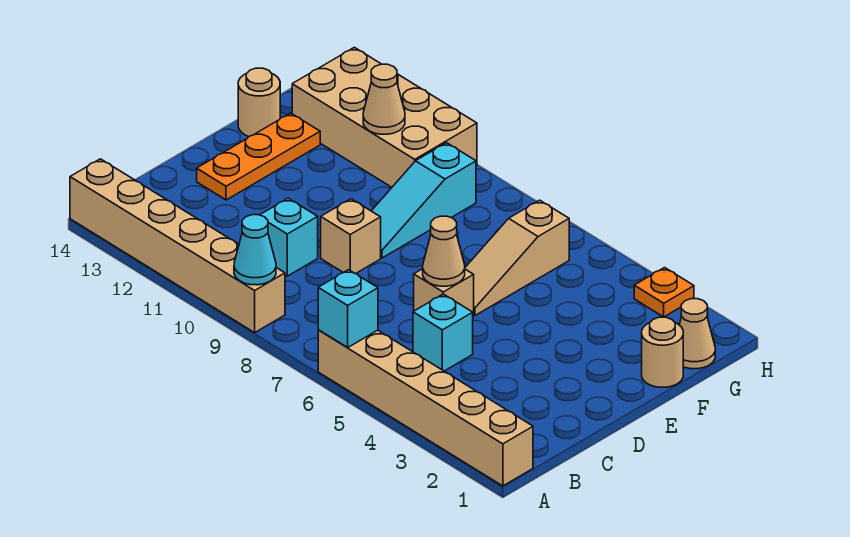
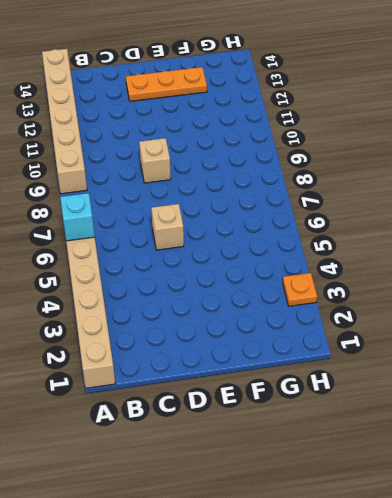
none -> cyan brick C5 level 1
none -> cyan brick C10 level 1
none -> tan slope E6:G6 level 1 top G

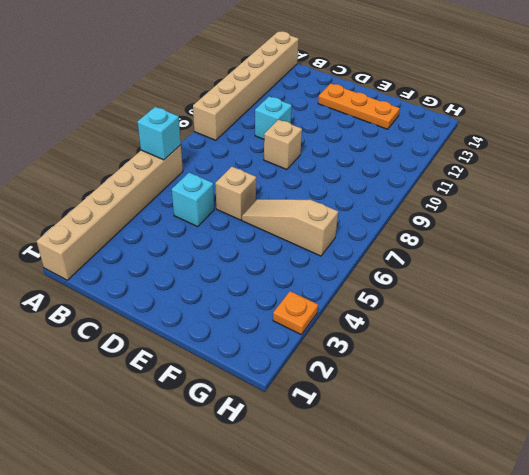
none -> cyan slope E9:G9 level 1 top G
none -> tan round brick F1 level 1
none -> tan round brick F14 level 1

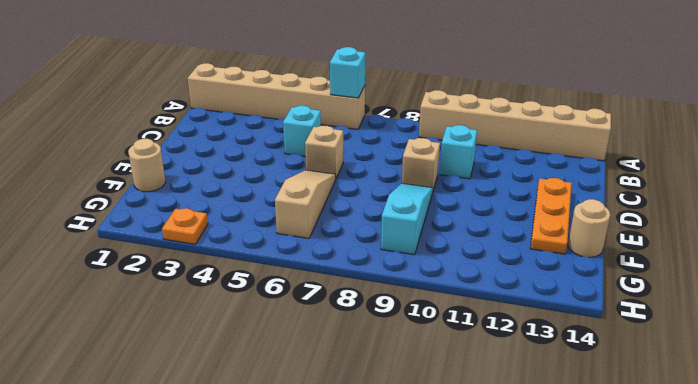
none -> tan cone G1 level 1
none -> tan brick G10:H13 level 1
none -> cyan cone A9 level 2

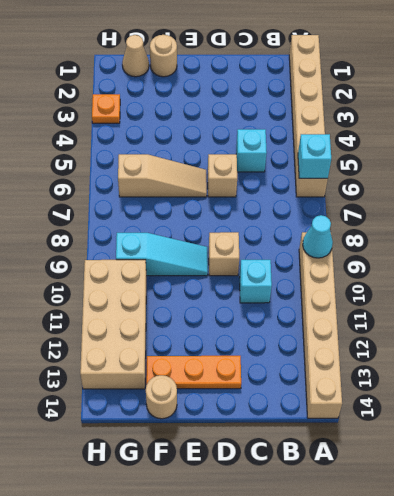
none -> tan cone D6 level 2
none -> tan cone G11 level 2

